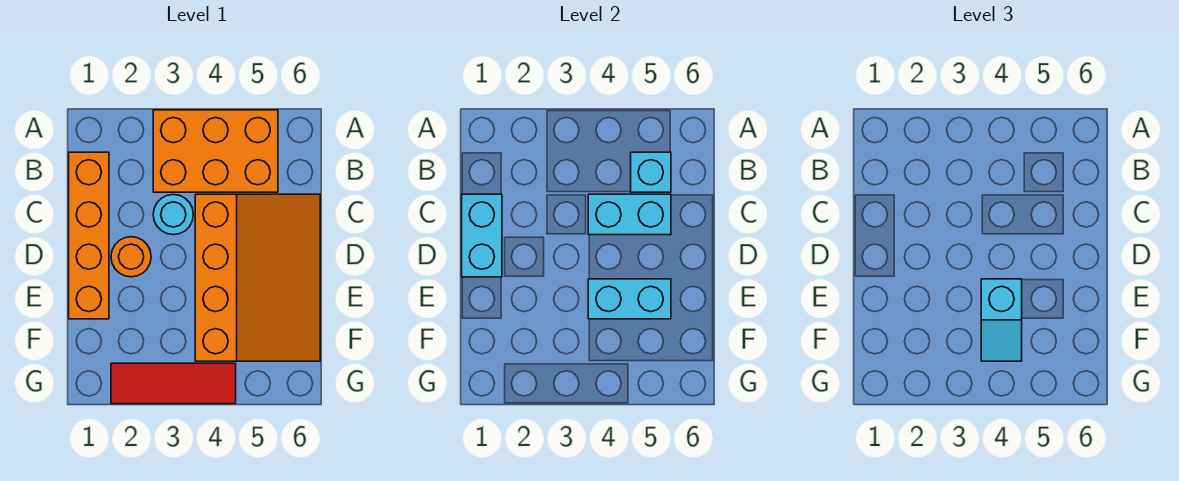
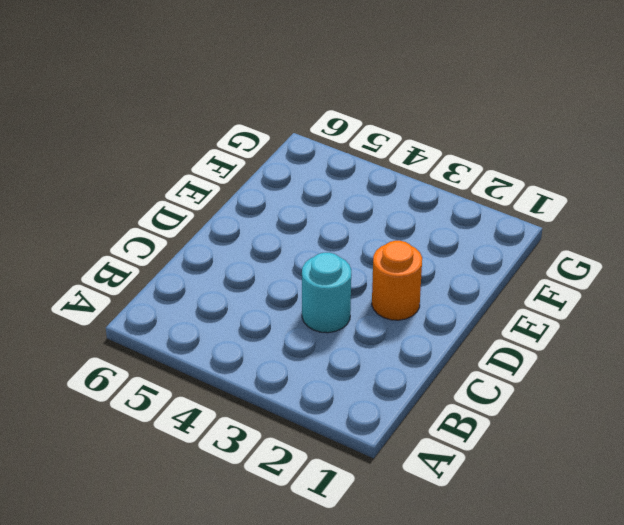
none -> orange brick A3:B5 level 1
none -> orange brick B1:E1 level 1

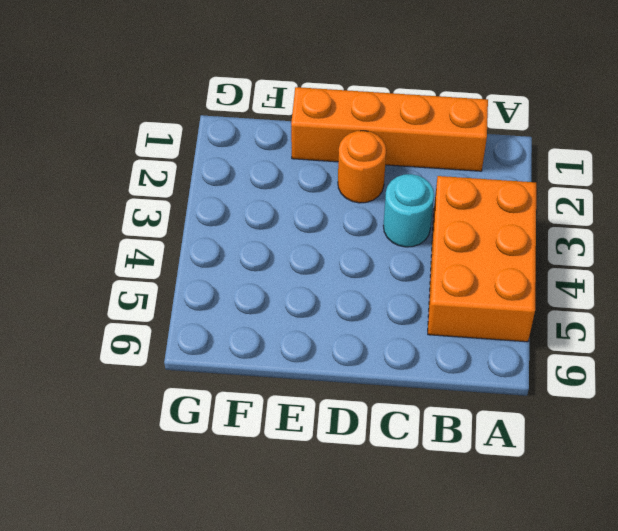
none -> orange slope C4:F6 level 1 top 4
none -> red tile G2:G4 level 1

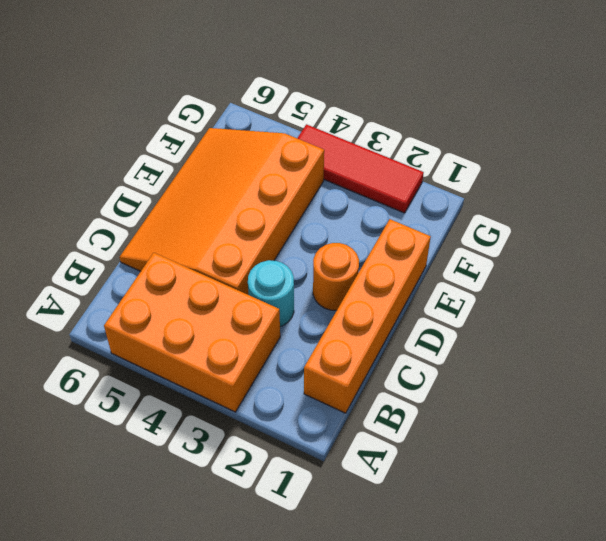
none -> cyan brick B5 level 2
none -> cyan brick C1:D1 level 2

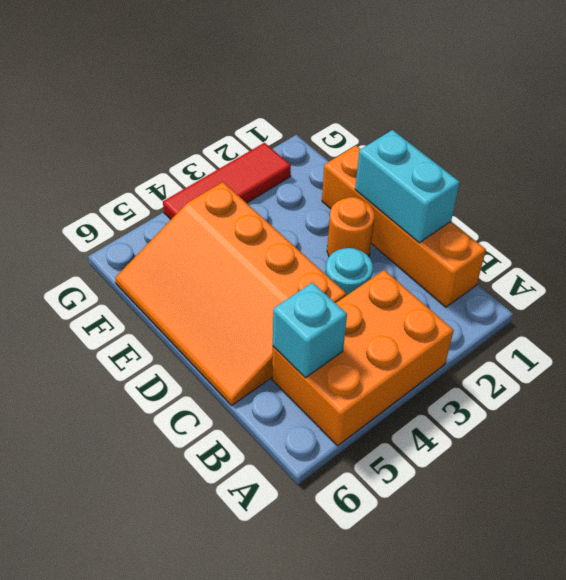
none -> cyan brick C4:C5 level 2
none -> cyan brick E4:E5 level 2

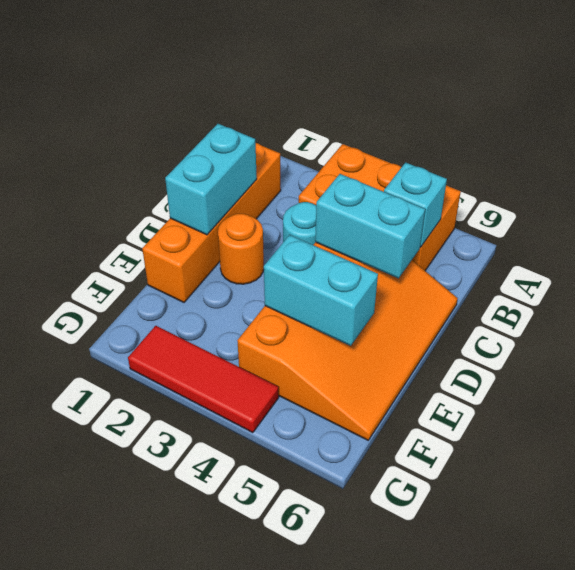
none -> cyan slope E4:F4 level 3 top E

